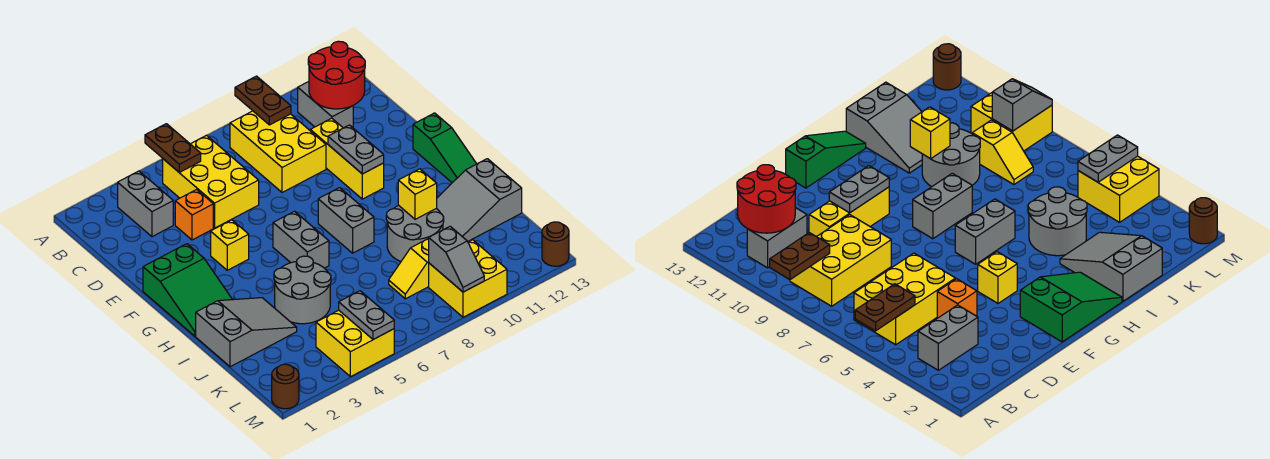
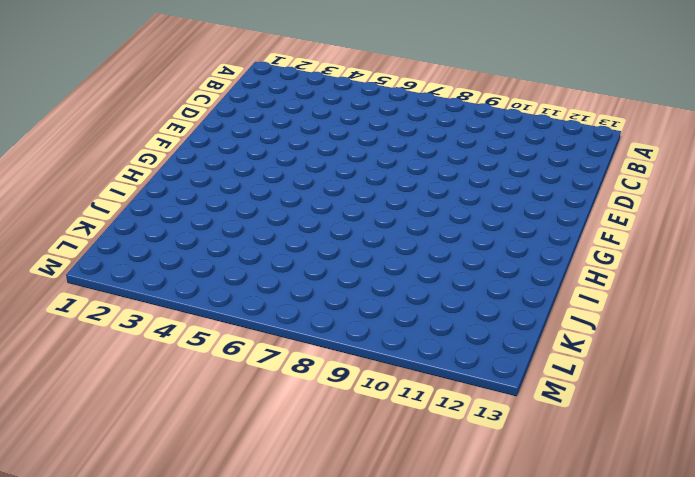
none -> grey brick B3:C3 level 1
none -> yellow brick B5:D6 level 1
none -> yellow brick B8:D9 level 1

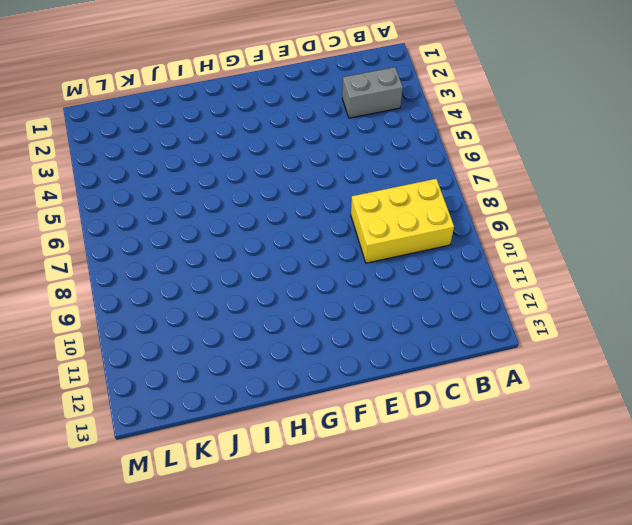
none -> yellow brick B5:D6 level 1
none -> grey brick B11:C11 level 1
none -> orange brick D4 level 1

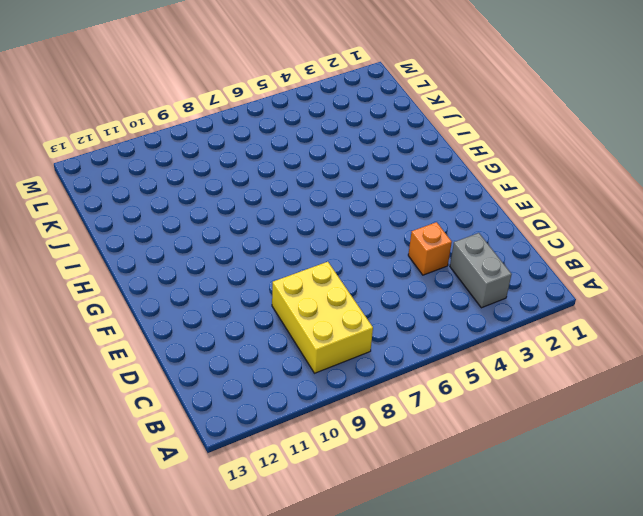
none -> yellow brick B5:D6 level 1
none -> grey brick B11:C11 level 1
none -> yellow brick D10:F10 level 1

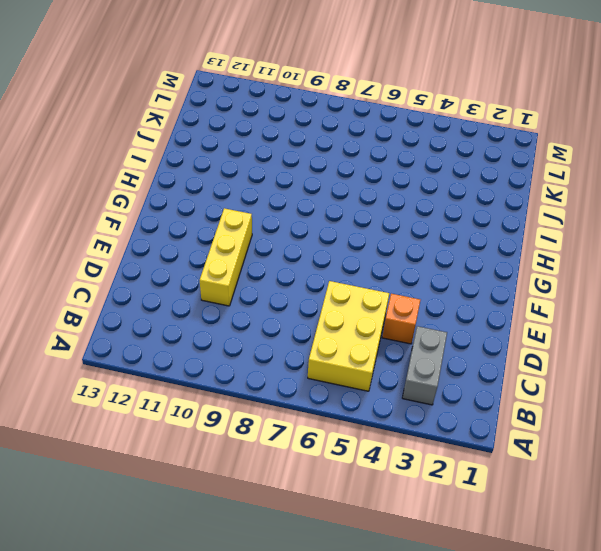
none -> yellow brick B8:D9 level 1
none -> grey brick B11:C11 level 1
none -> green slope F1:H2 level 1 top F

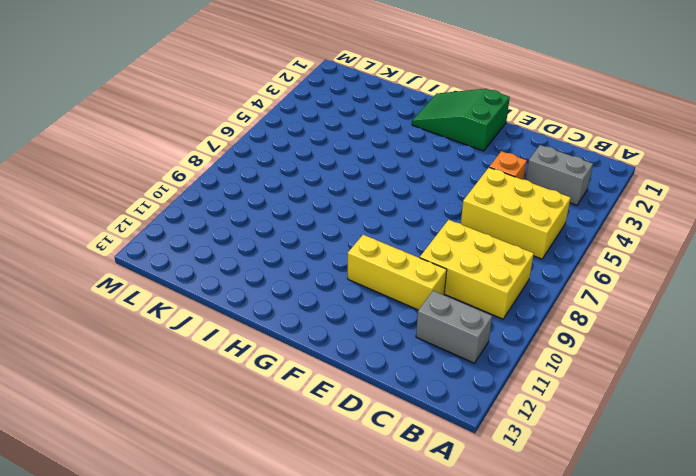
none -> yellow brick F4 level 1
none -> green slope F13:H13 level 1 top F
none -> grey brick G6:H6 level 1

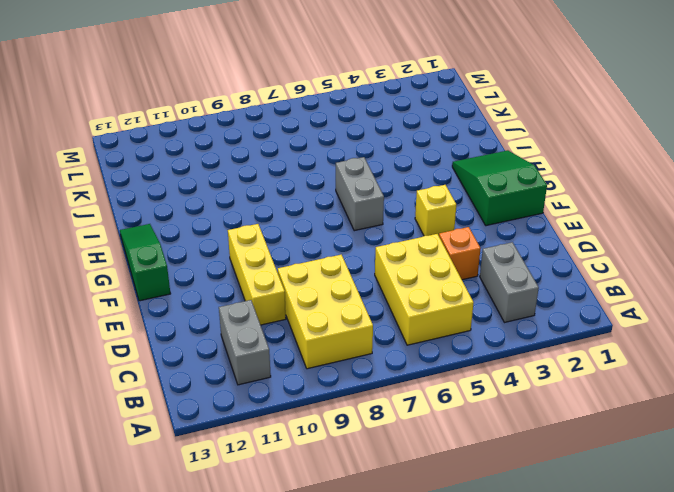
none -> grey brick G8:H8 level 1
none -> grey slope I1:J3 level 1 top 1
none -> grey round brick I4:J5 level 1

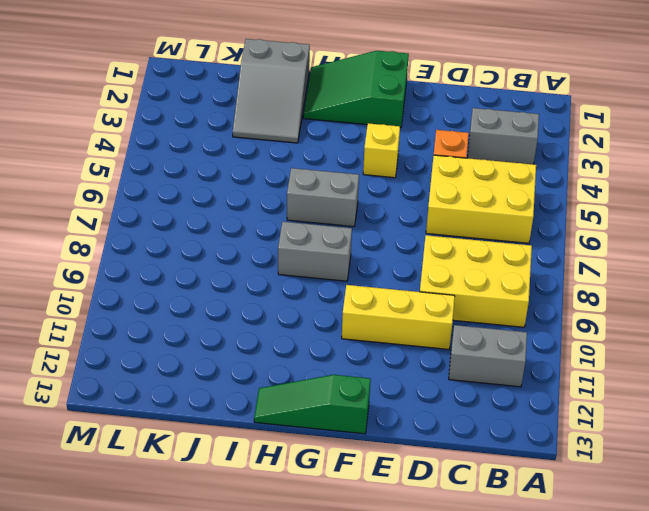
none -> grey round brick I4:J5 level 1
none -> grey round brick I9:J10 level 1
none -> grey slope I11:J13 level 1 top 13

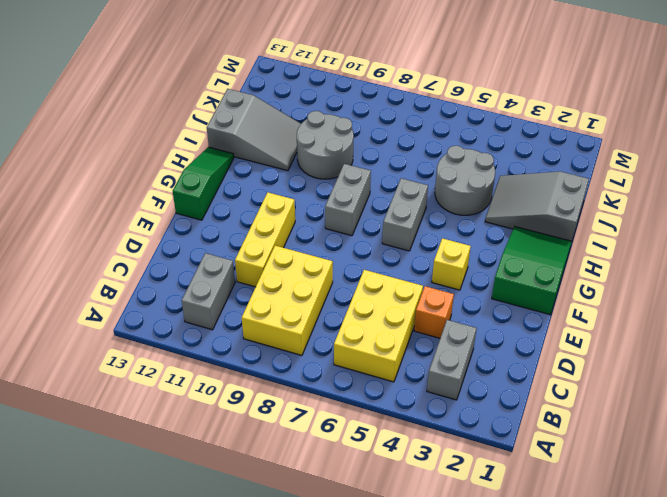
none -> yellow slope K8:K9 level 1 top 9
none -> yellow brick L4:M5 level 1
none -> yellow brick L9:M10 level 1

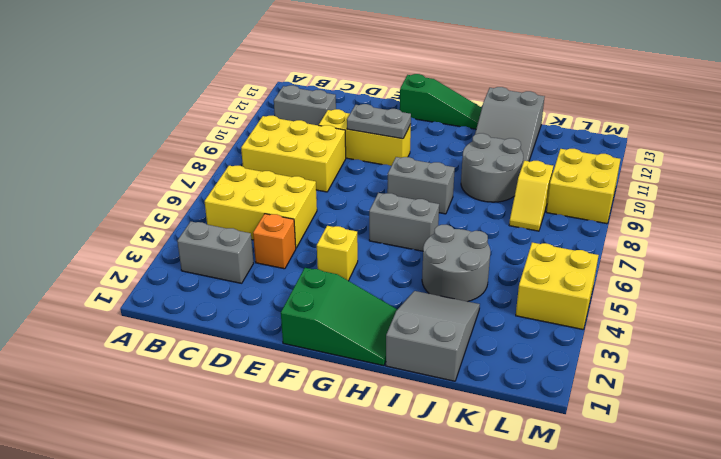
none -> brown round brick M1 level 1
none -> brown round brick M13 level 1
none -> brown plate A5:B5 level 2

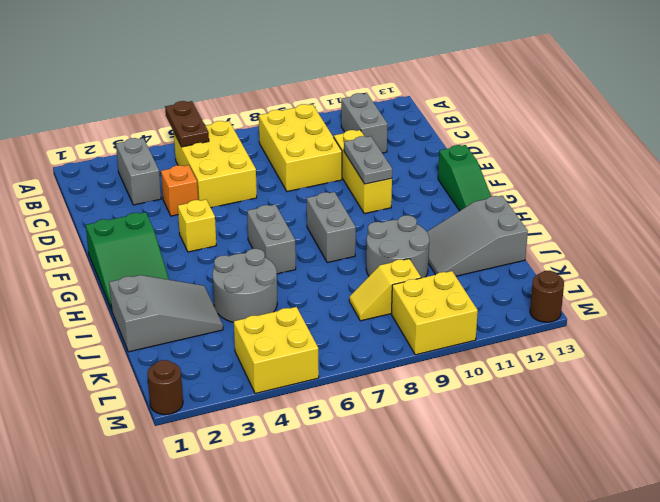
none -> brown plate A9:B9 level 2
none -> red round brick B11:C12 level 2
none -> yellow brick I10 level 2

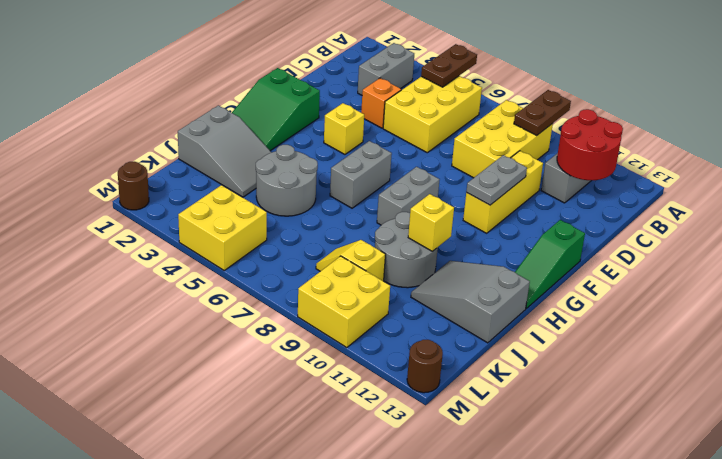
none -> grey plate L5:M5 level 2
none -> grey slope L9:M9 level 2 top L

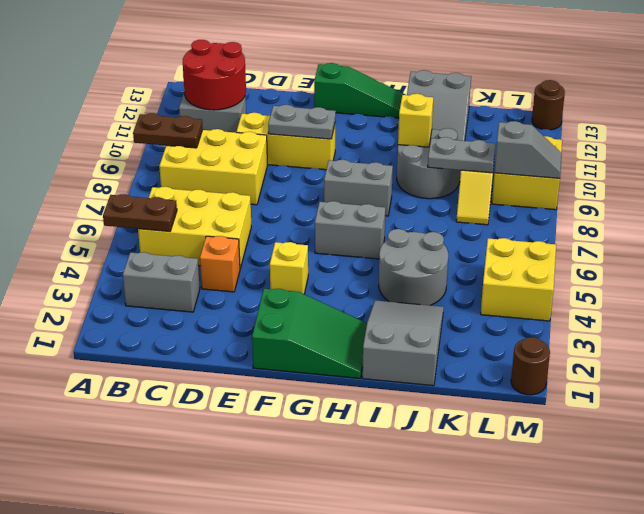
grey plate J9:K9 level 2 -> grey plate L5:M5 level 2

